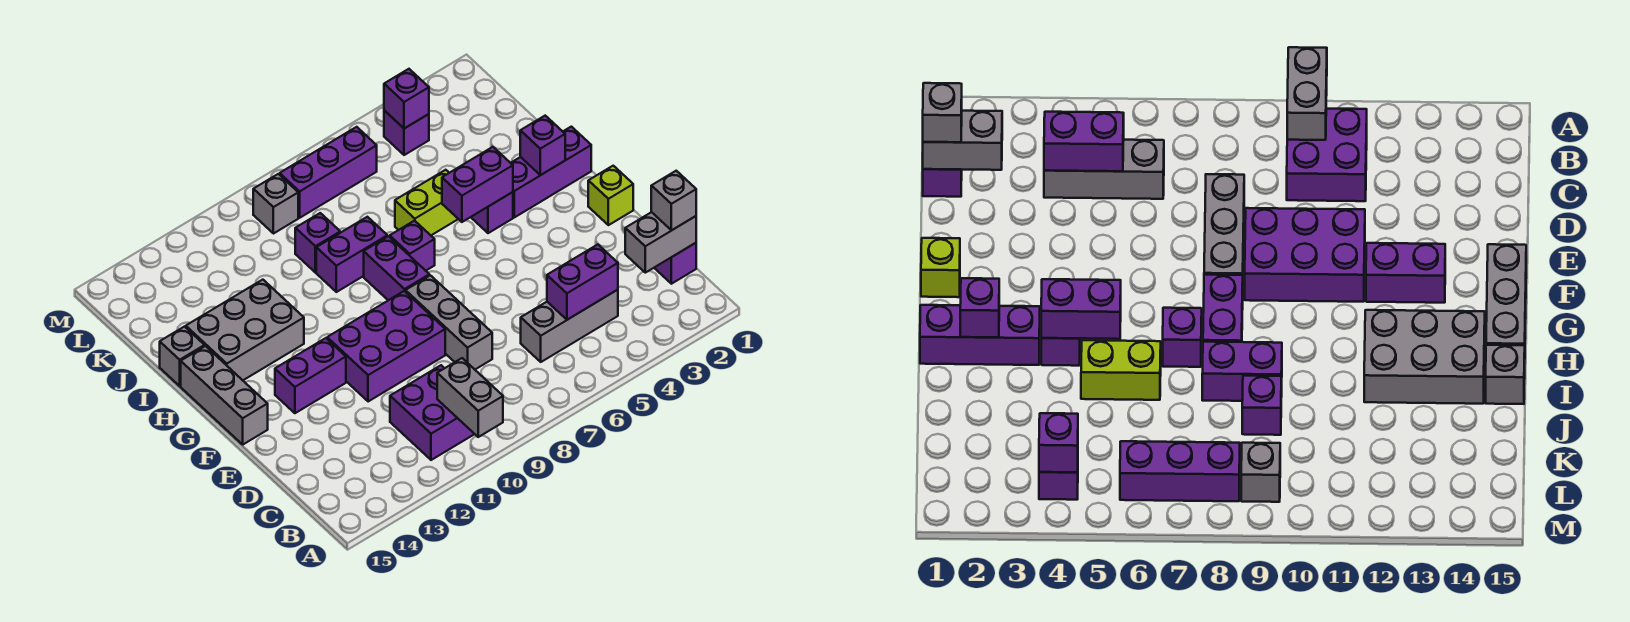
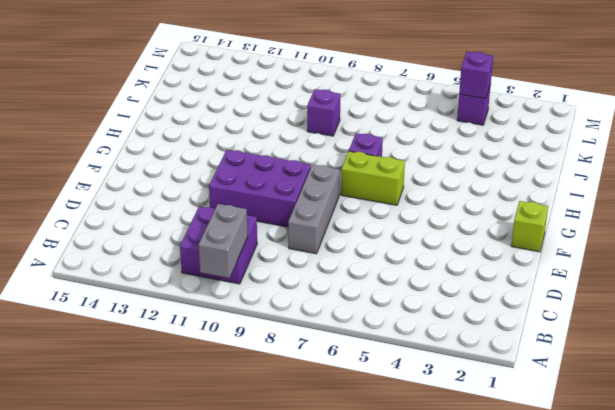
lime brick G6:G7 level 1 -> lime brick I5:I6 level 1
none -> purple brick C1 level 1
none -> grey brick C4:C6 level 1
none -> purple brick F12:F13 level 1

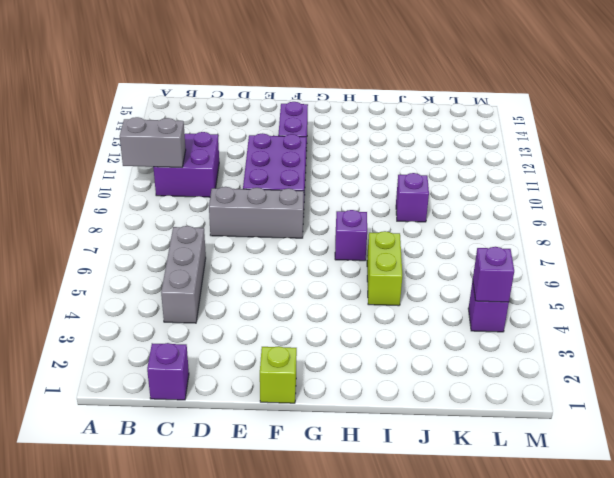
none -> grey brick F15:H15 level 1
none -> purple brick G8:H8 level 1
none -> purple brick H1:H3 level 1

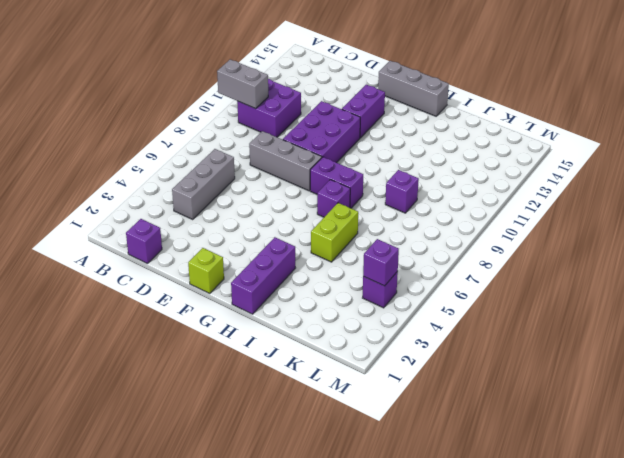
none -> purple brick H4 level 1
none -> grey brick H12:I14 level 1
none -> purple brick I8:I9 level 1

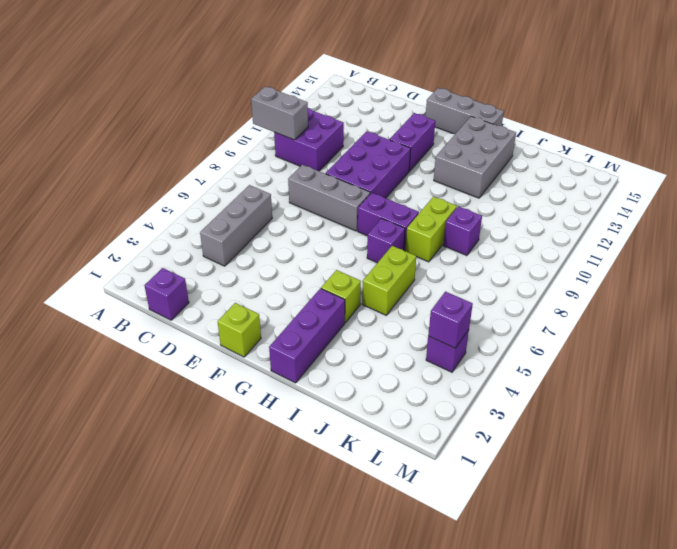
lime brick H4 level 1 -> purple brick H4 level 1
lime brick I8:I9 level 1 -> purple brick I8:I9 level 1
none -> grey brick I15 level 1
none -> purple brick L6:L8 level 1
none -> grey brick L9 level 1

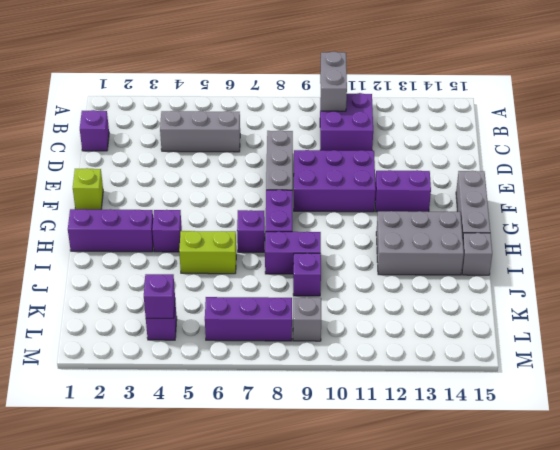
none -> grey brick C1:C2 level 2
none -> purple brick C4:C5 level 2
none -> purple brick H2 level 2

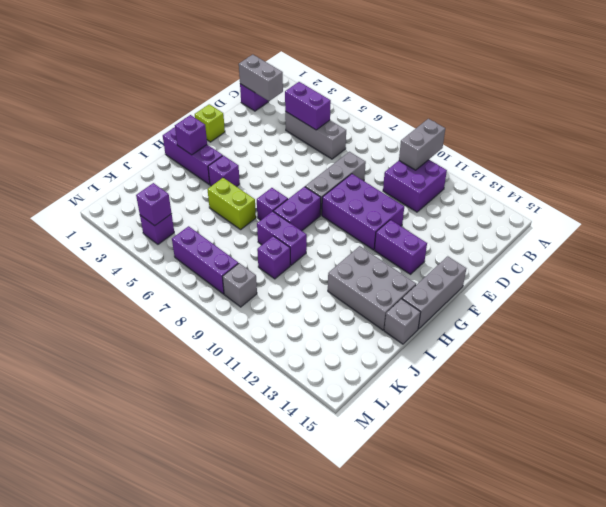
none -> purple brick H4:H5 level 2
none -> grey brick C1 level 3

